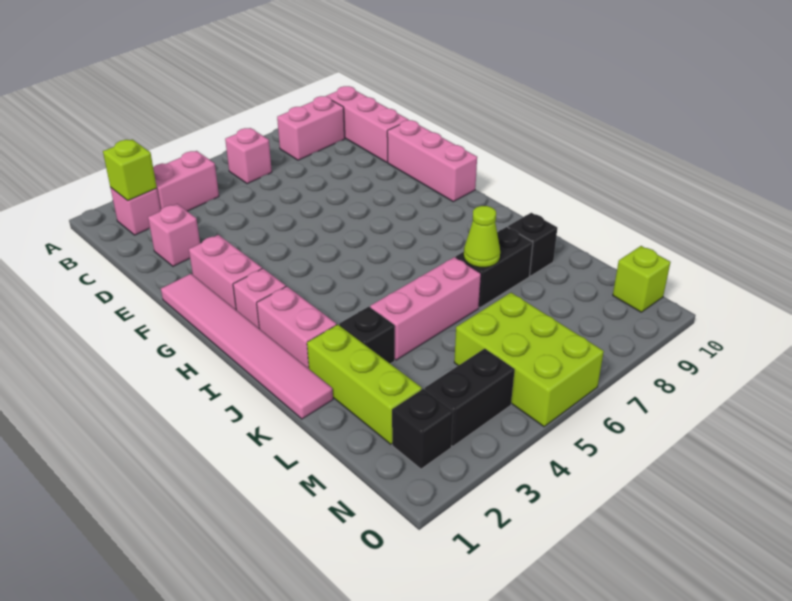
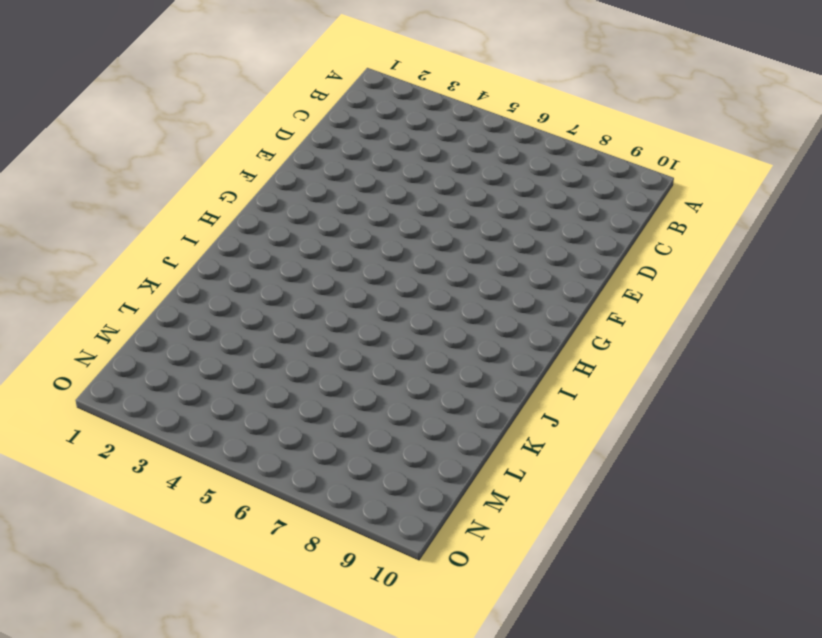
none -> pink brick B2 level 1
none -> pink brick B3:B4 level 1
none -> pink brick B6 level 1

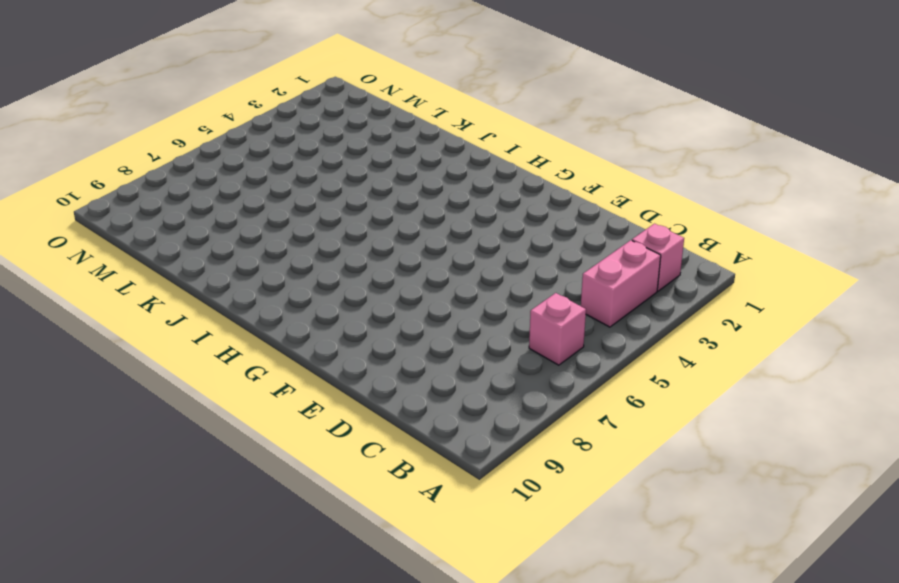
none -> pink brick B8:B9 level 1
none -> pink brick B10:D10 level 1
none -> pink brick D2 level 1

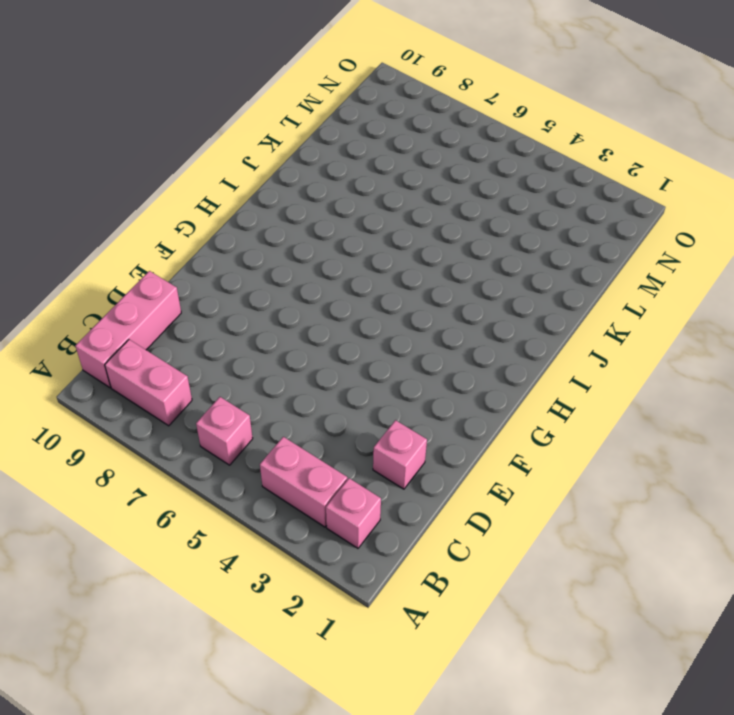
none -> pink brick E10:G10 level 1
none -> pink tile F1:K1 level 1
none -> pink brick F2:G2 level 1

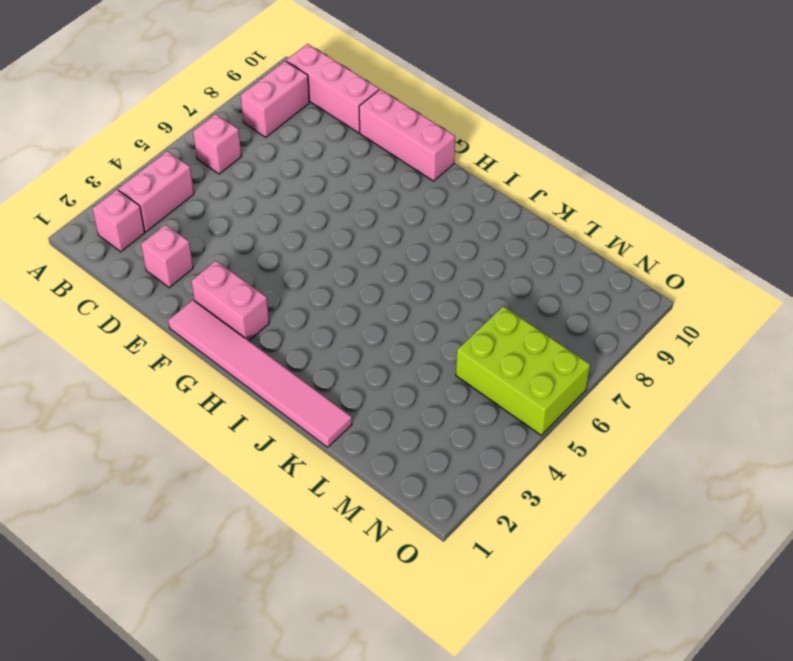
none -> pink brick H2 level 1
none -> pink brick I2:J2 level 1
none -> lime brick K2:M2 level 1

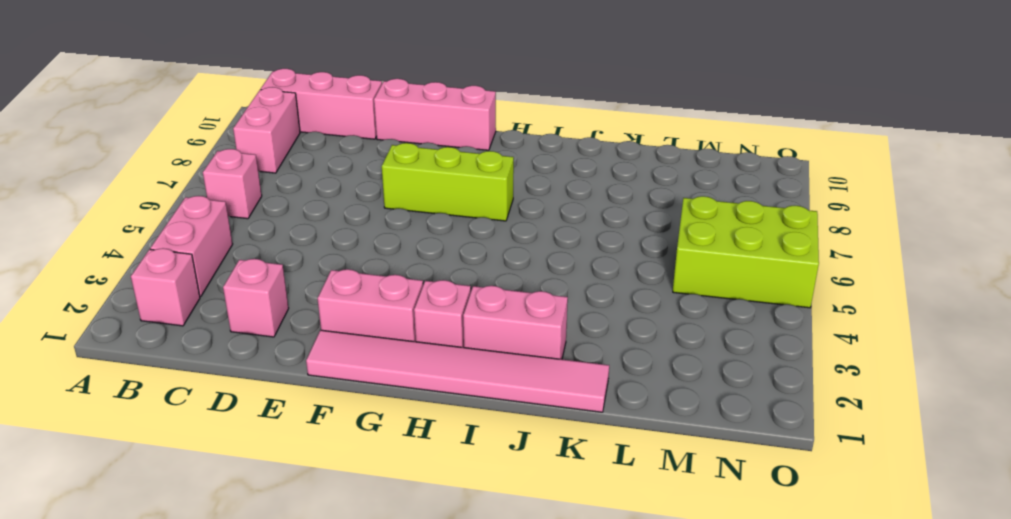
lime brick F7:H7 level 1 -> lime brick K2:M2 level 1
none -> black brick K3 level 1
none -> pink brick K4:K6 level 1
none -> black brick K7:K8 level 1

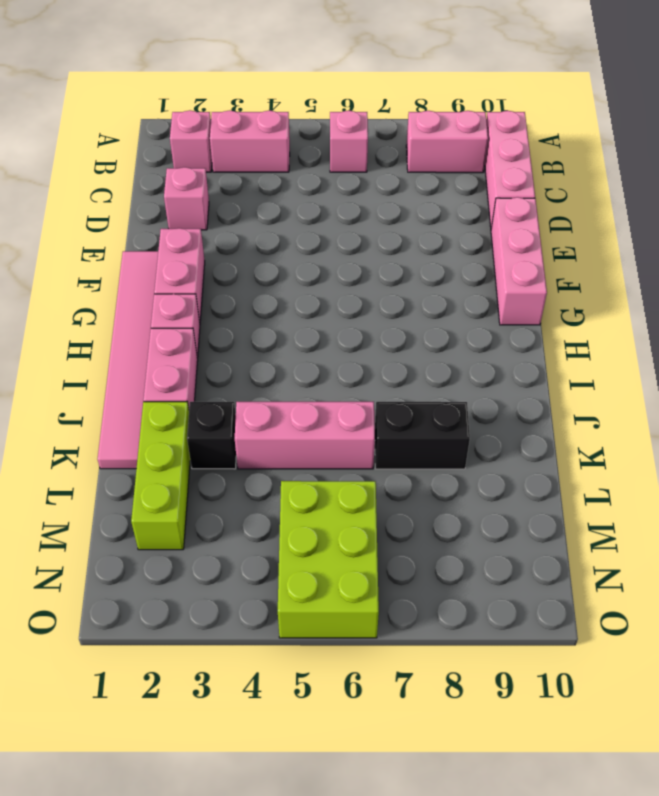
none -> black brick K9 level 1
none -> black brick N2 level 1
none -> black brick N3:N4 level 1

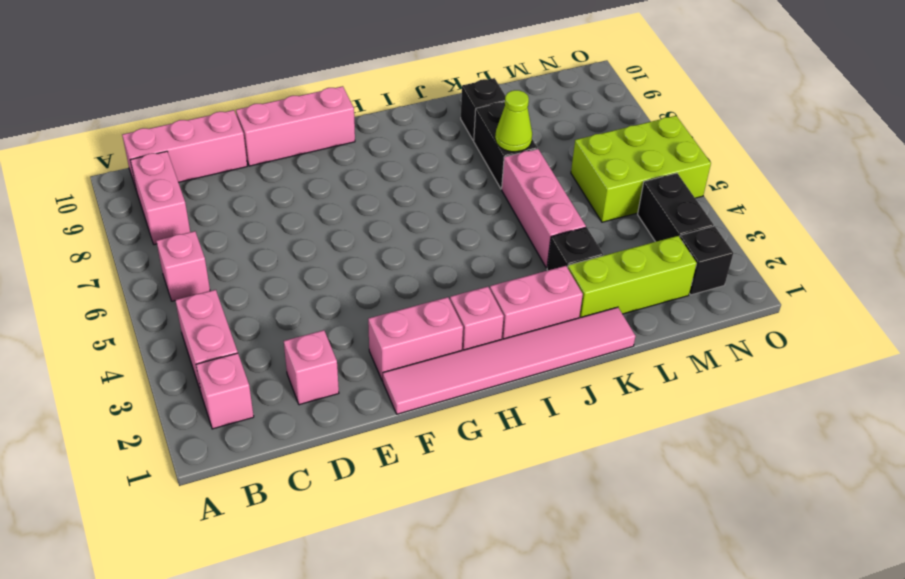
none -> lime brick N10 level 1
none -> lime brick B2 level 2

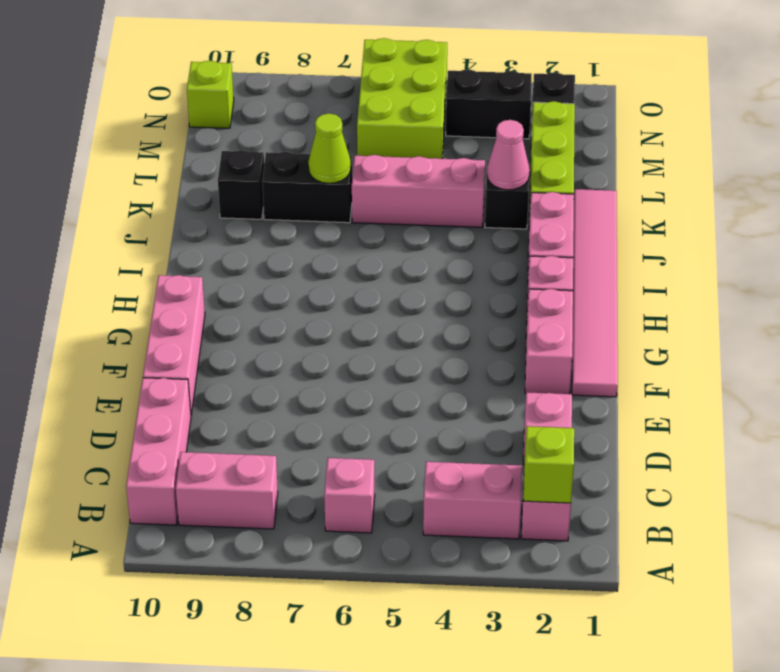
pink cone K3 level 2 -> none

